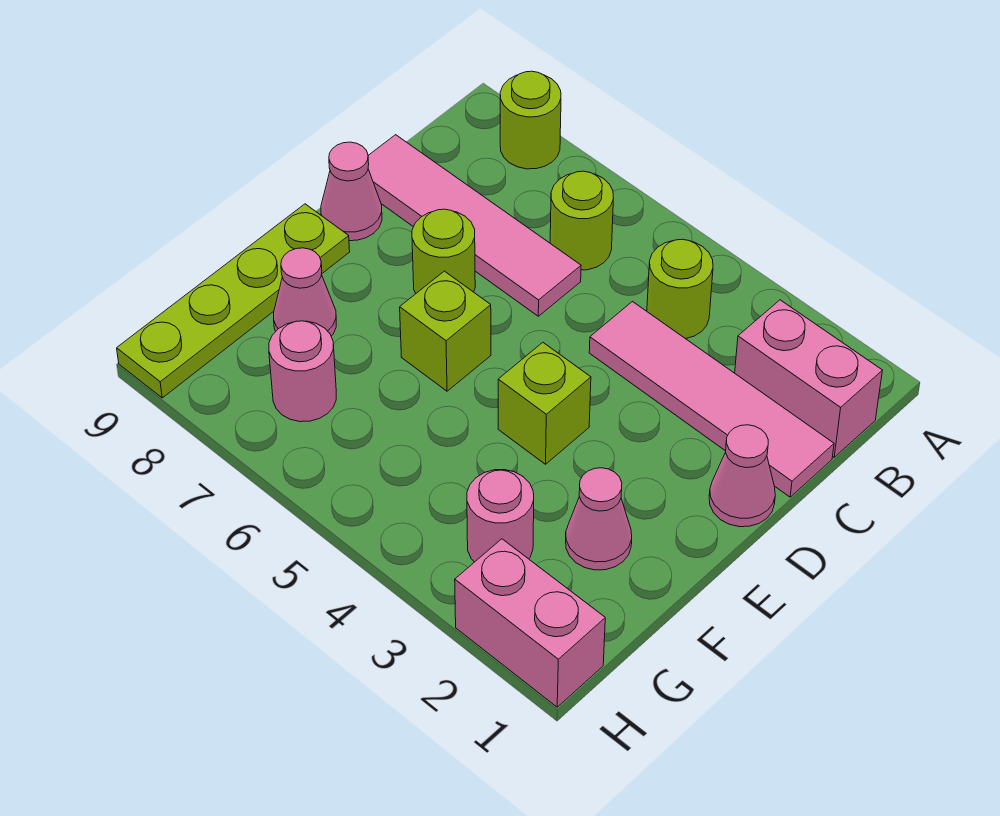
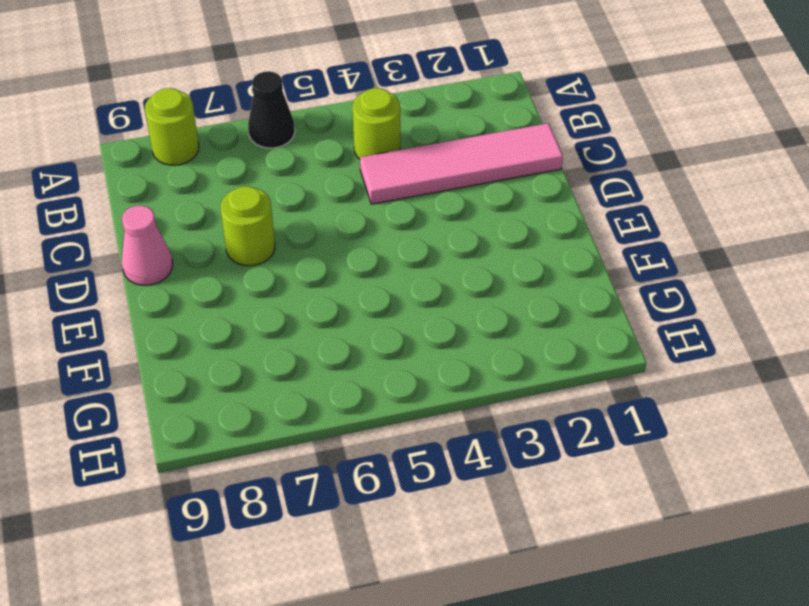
black cone A6 level 1 -> none
none -> pink brick B1:B2 level 1
none -> lime round brick B6 level 1
none -> pink tile C6:C9 level 1

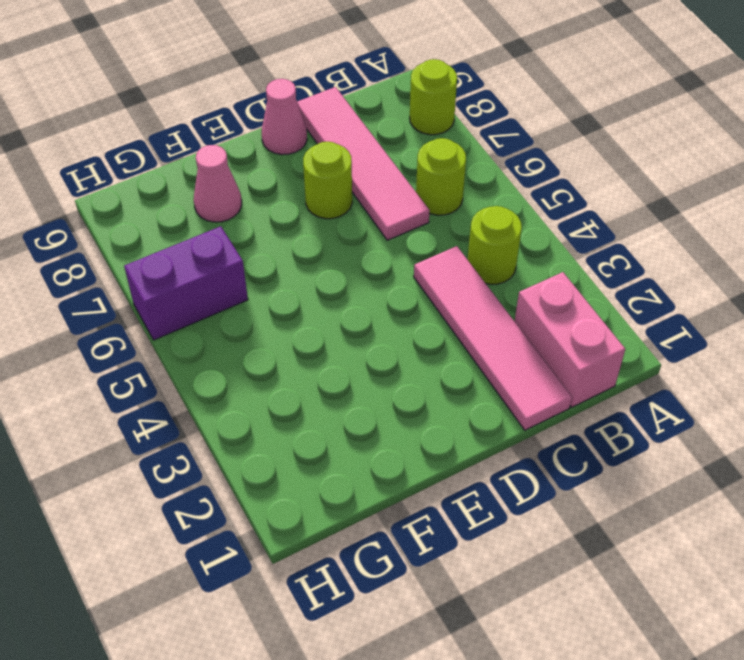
purple brick G6:H6 level 1 -> none
none -> pink cone D1 level 1
none -> lime brick E4 level 1
none -> lime brick E6 level 1

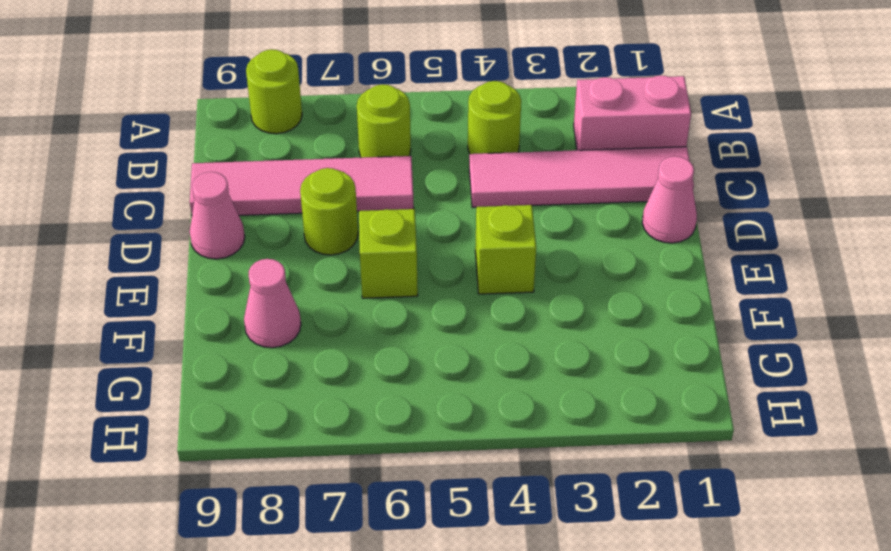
none -> lime plate E9:H9 level 1
none -> pink cone F2 level 1
none -> pink round brick G3 level 1

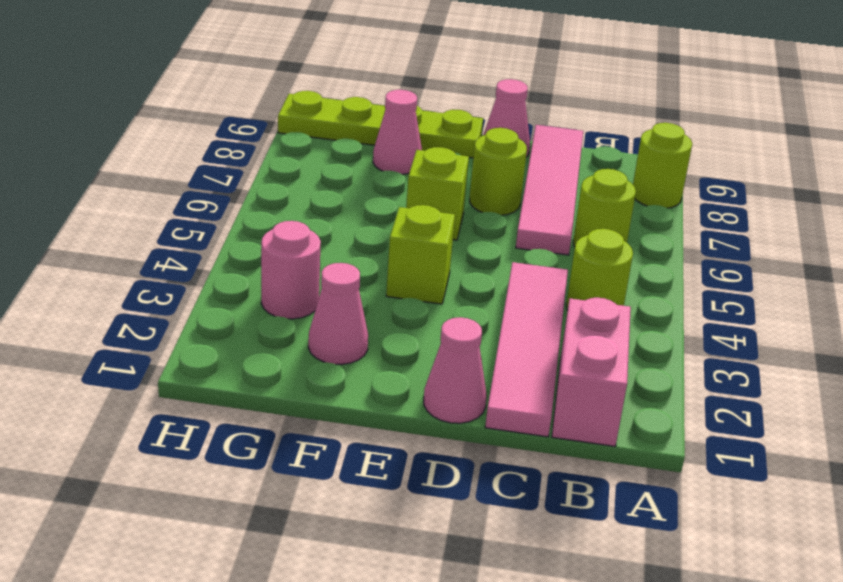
none -> pink round brick G7 level 1
none -> pink brick H1:H2 level 1

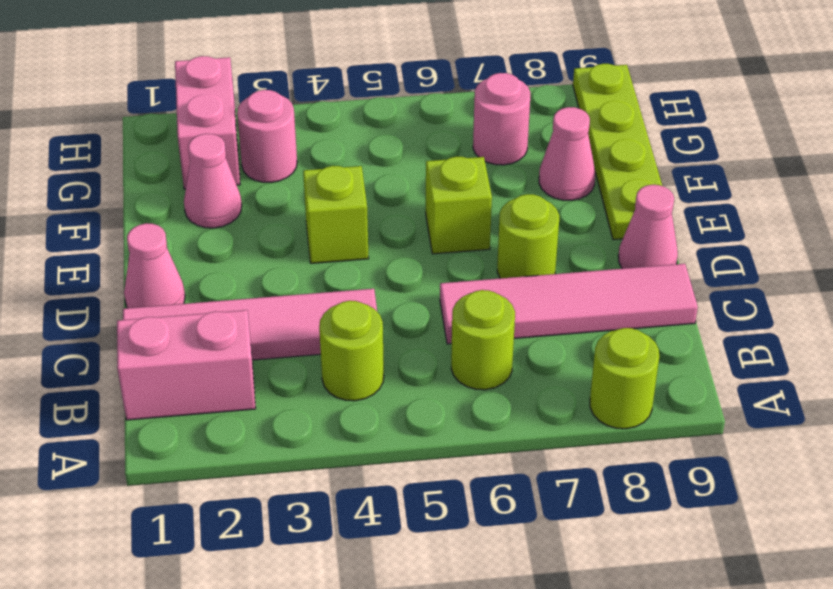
pink brick G2:H2 level 1 -> pink brick H1:H2 level 1

